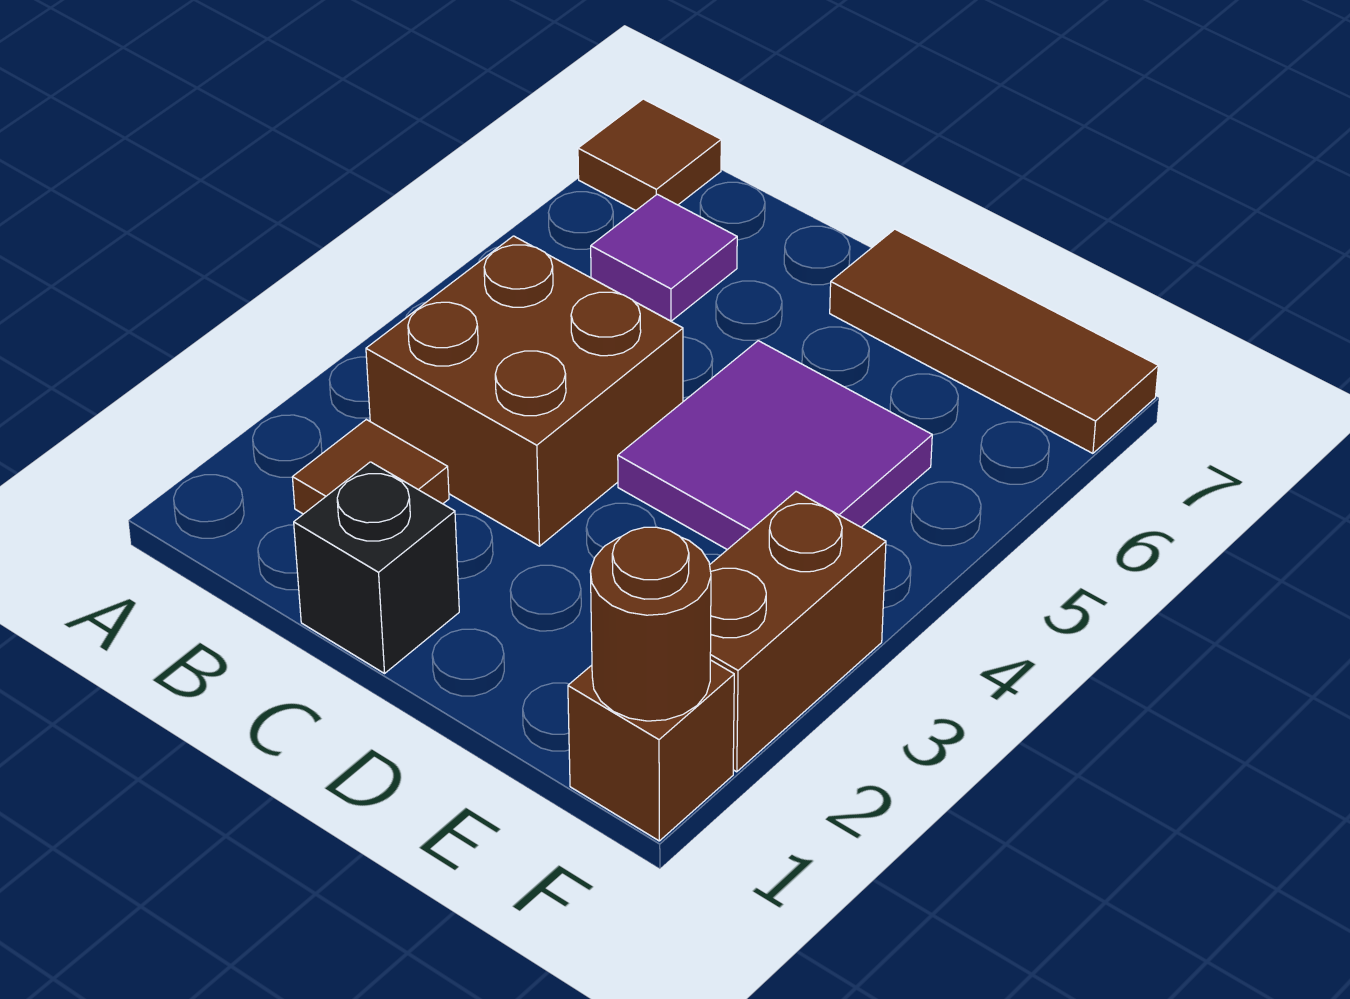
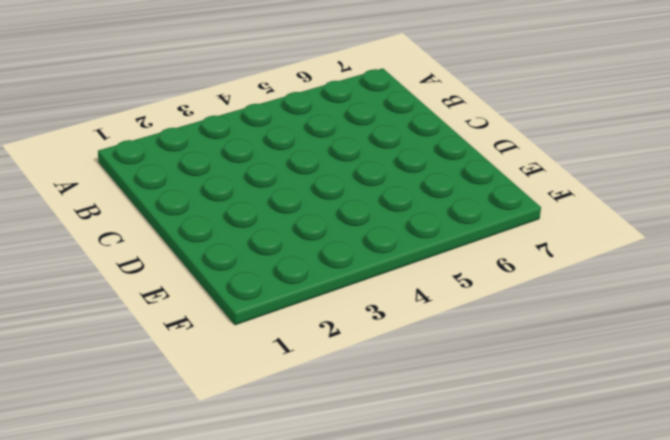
none -> brown tile A7 level 1
none -> brown tile B2 level 1

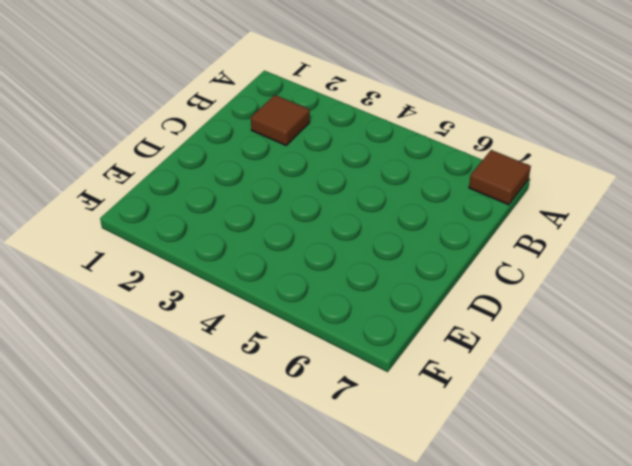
none -> brown brick B3:C4 level 1
none -> purple tile B6 level 1

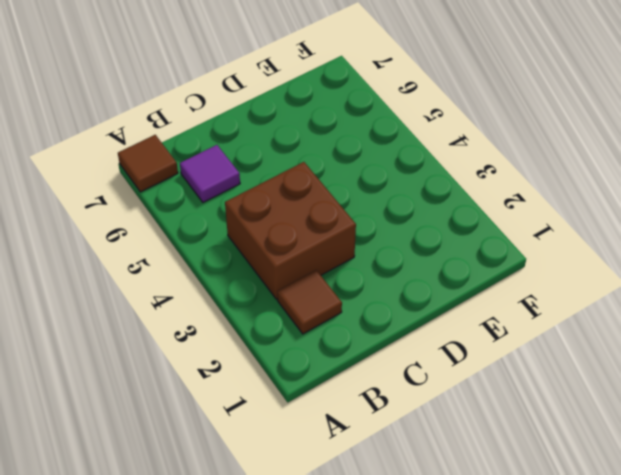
none -> black brick C1 level 1
none -> purple tile D4:E5 level 1

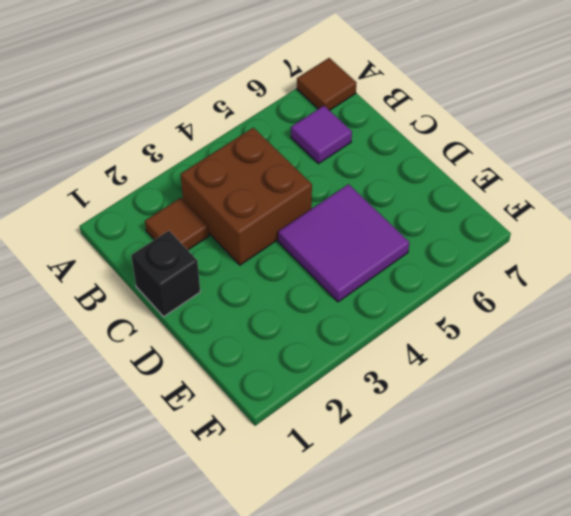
none -> brown tile D7:F7 level 1
none -> brown brick F1 level 1

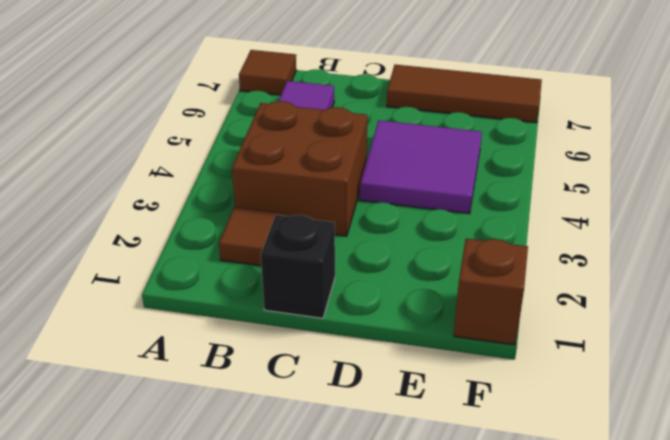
none -> brown brick F2:F3 level 1
none -> brown round brick F1 level 2

